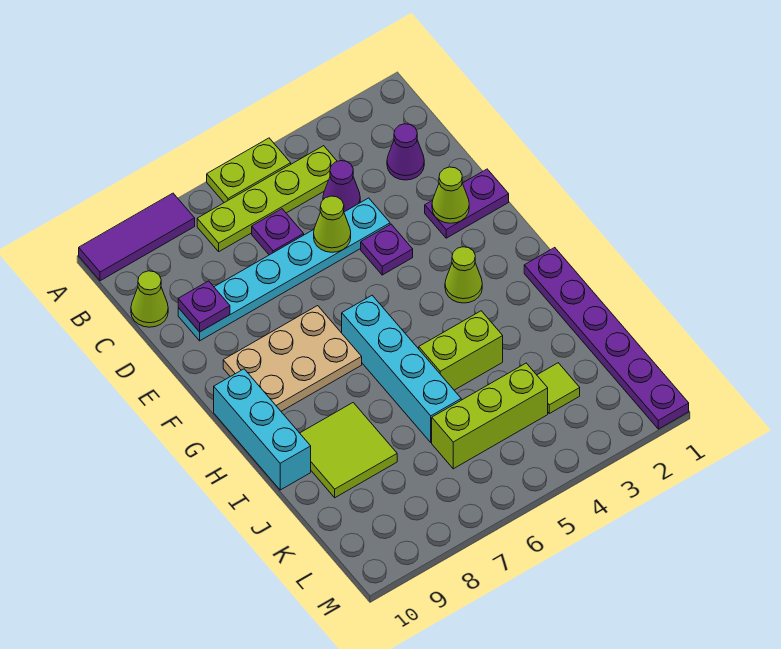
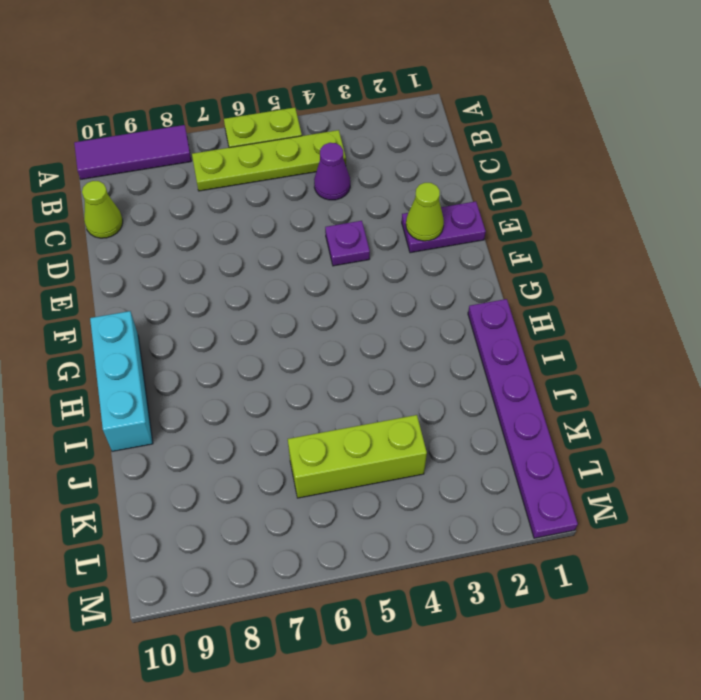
none -> purple cone C2 level 1
none -> purple plate C6 level 1
none -> cyan plate D4:D9 level 1

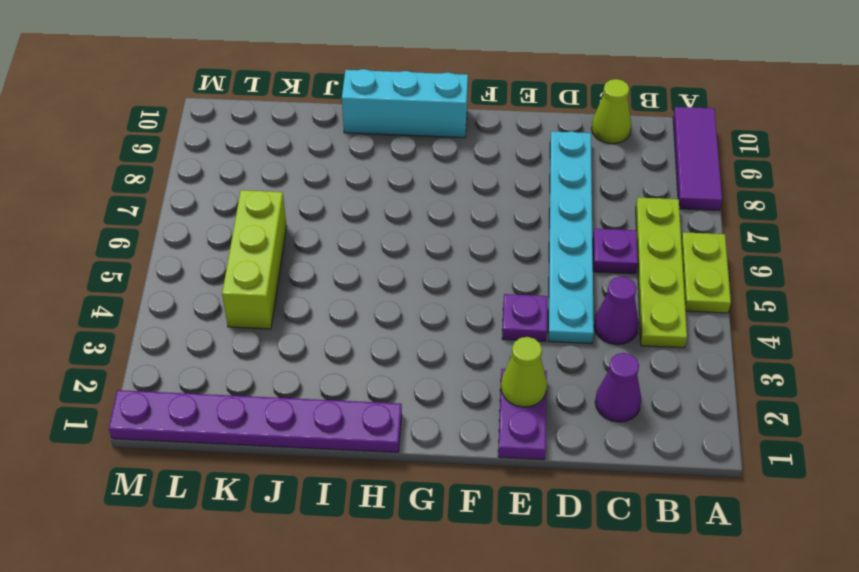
none -> tan plate F7:G9 level 1
none -> lime cone G3 level 1
none -> cyan brick G6:J6 level 1

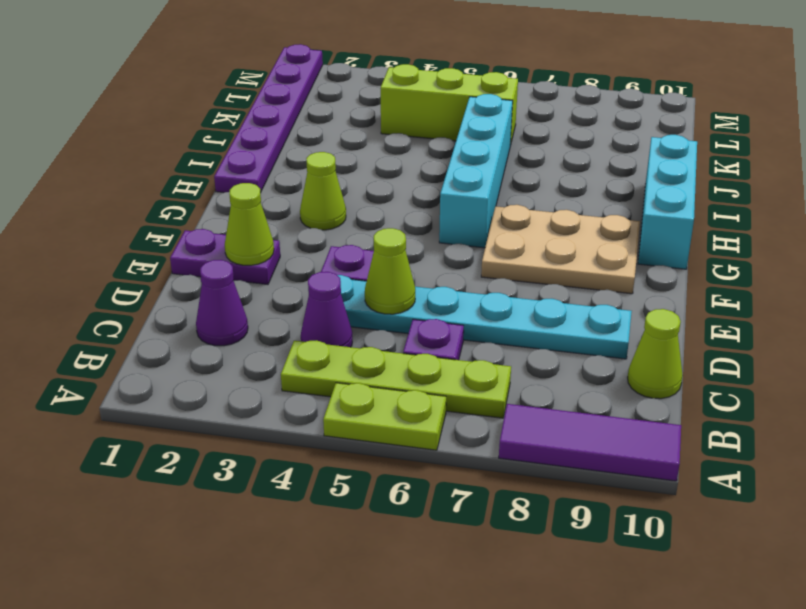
none -> lime brick I4:I5 level 1
none -> lime tile I8:J9 level 1
none -> lime tile K3 level 1

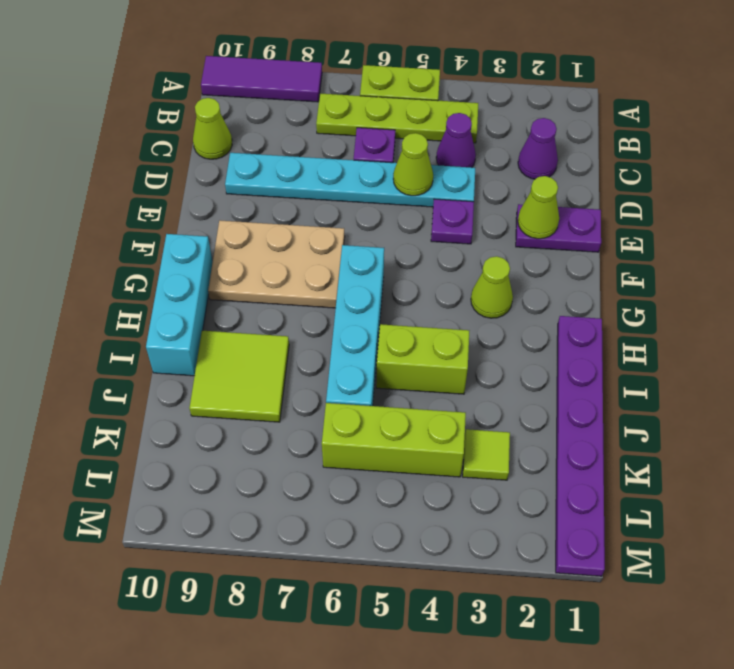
none -> purple plate D9 level 2

